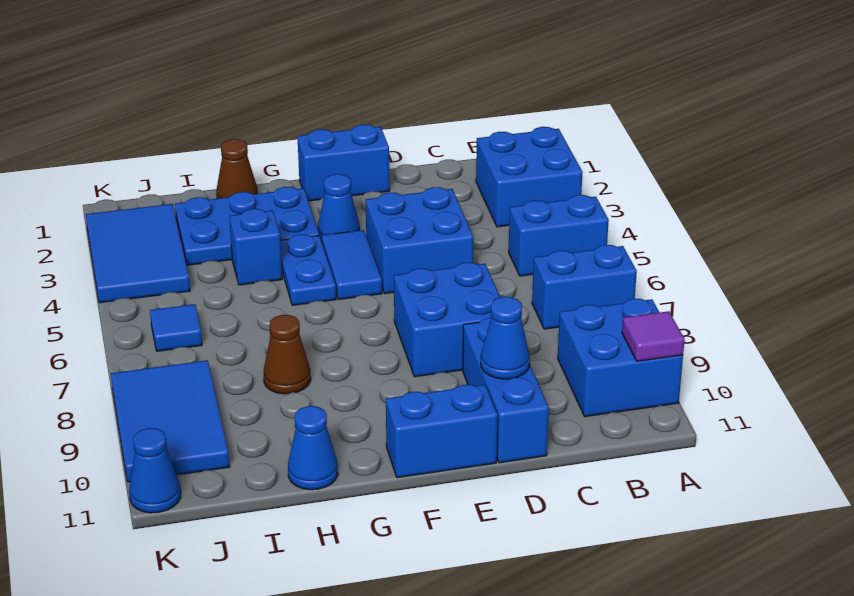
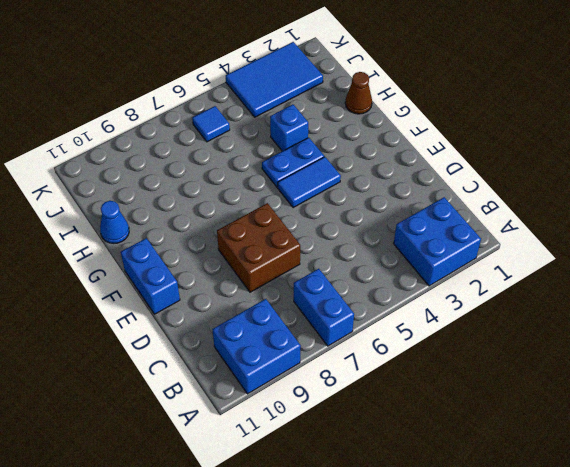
brown brick D7:E8 level 1 -> blue brick D7:E8 level 1
none -> blue brick A5:B5 level 1
none -> blue brick D4:E5 level 1
none -> blue brick D9:D11 level 1

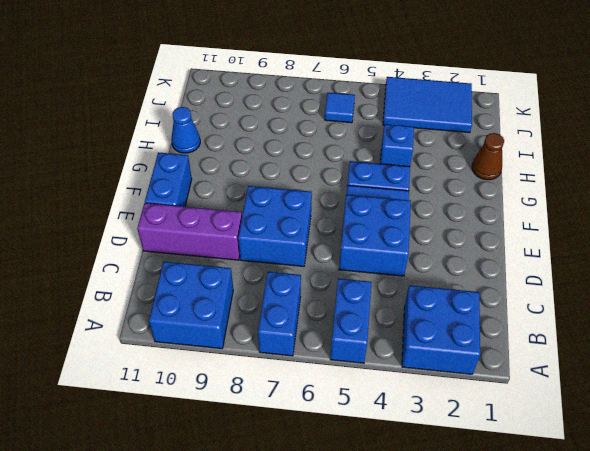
purple brick D9:D11 level 1 -> blue brick D9:D11 level 1
none -> blue brick E1:F1 level 1
none -> blue cone F3 level 1
none -> blue plate G2:I3 level 1

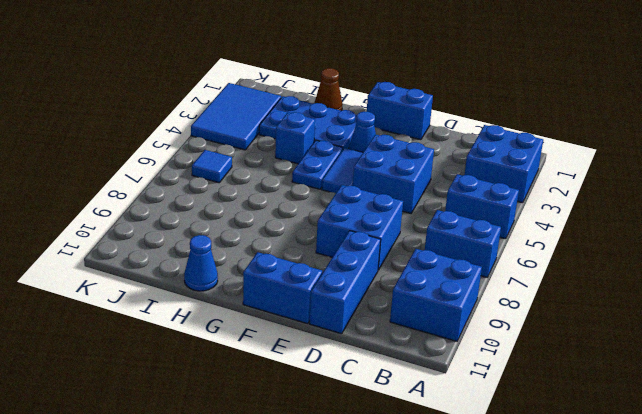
none -> brown cone H8 level 1
none -> blue tile J8:K10 level 1
none -> blue cone K11 level 1

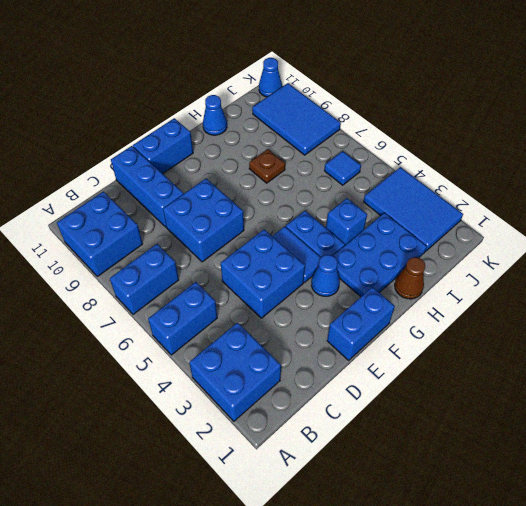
brown plate H8 level 1 -> brown cone H8 level 1
none -> purple tile A10 level 2
none -> blue cone D10 level 2

